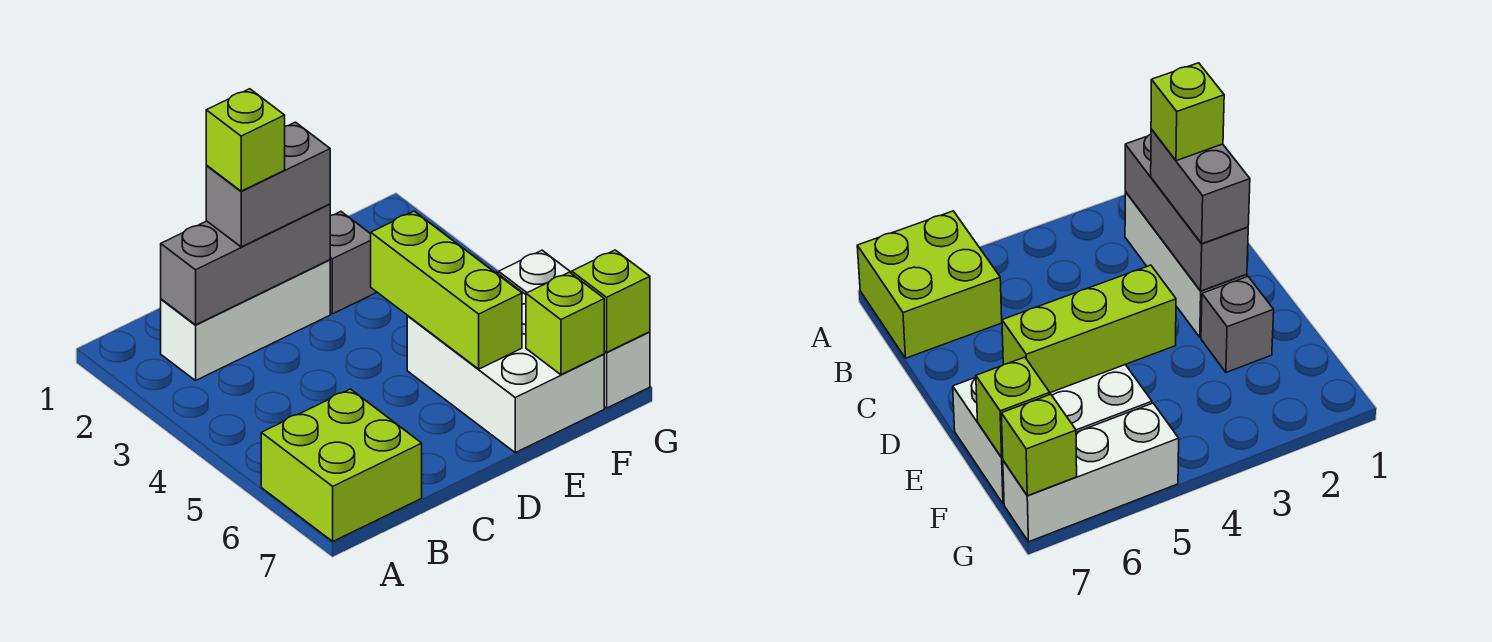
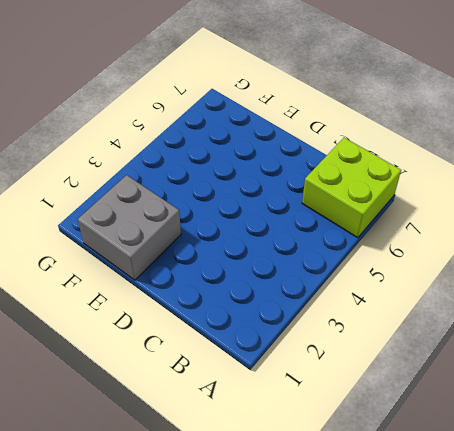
grey brick E1:F2 level 1 -> grey brick E2 level 1
none -> white brick B2:D2 level 1
none -> white brick E5:F7 level 1

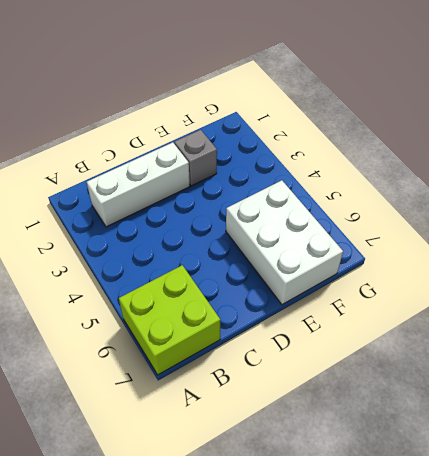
none -> white brick G5:G7 level 1
none -> grey brick B2:D2 level 2

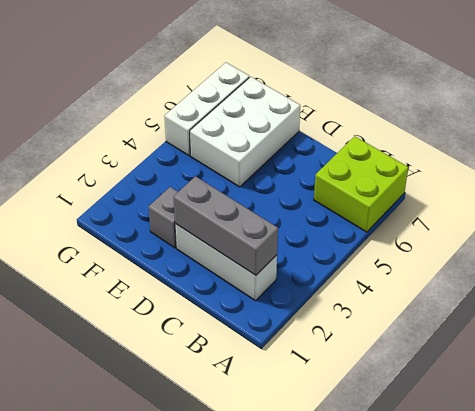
none -> lime brick E4:E6 level 2
none -> lime brick F7 level 2

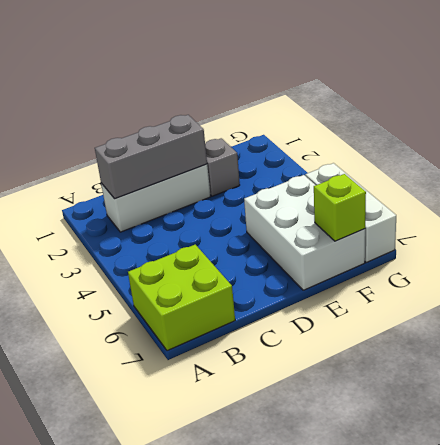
none -> lime brick E4:E6 level 2
none -> lime brick G7 level 2

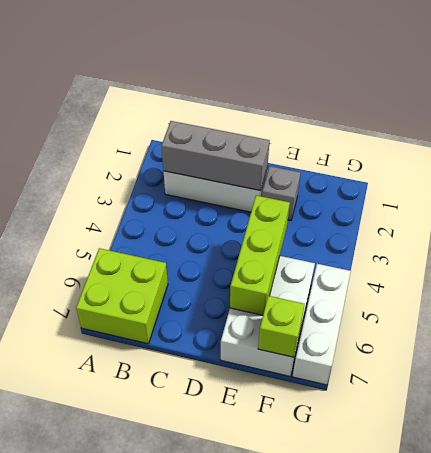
none -> lime brick G7 level 2
none -> grey brick C2:D2 level 3

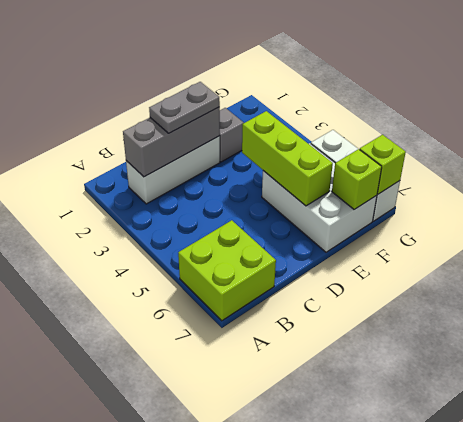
grey plate C2:D2 level 3 -> grey brick C2:D2 level 3
none -> lime brick C2 level 4

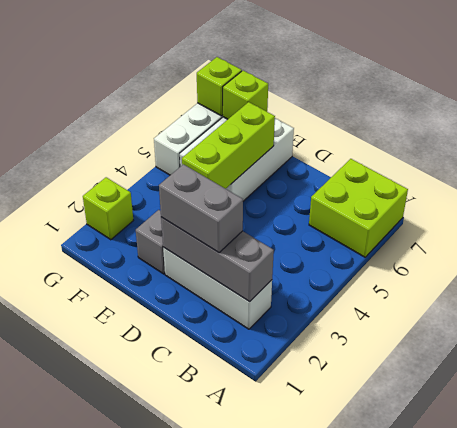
lime brick G2 level 1 -> lime brick C2 level 4

